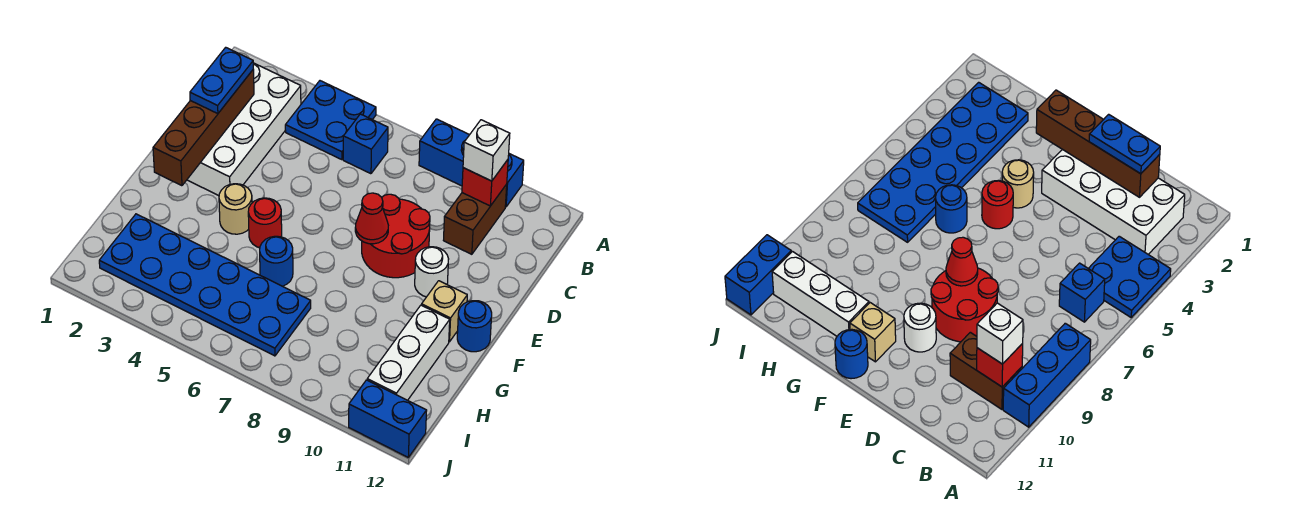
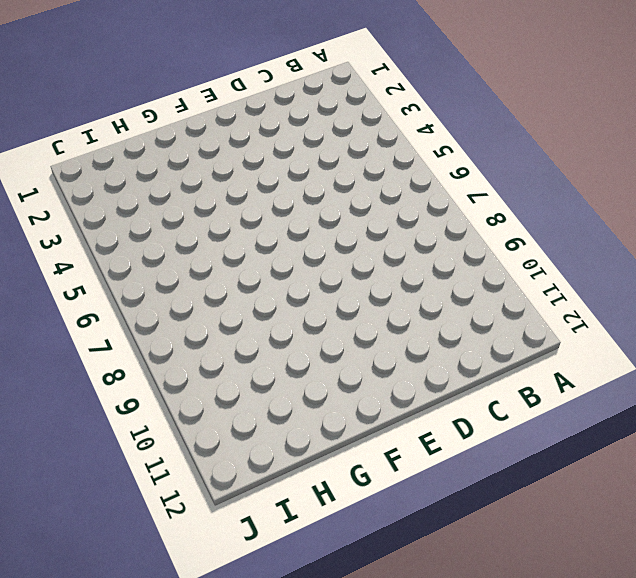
none -> blue plate A4:B5 level 1
none -> blue brick A8:A10 level 1
none -> white brick B2:E3 level 1

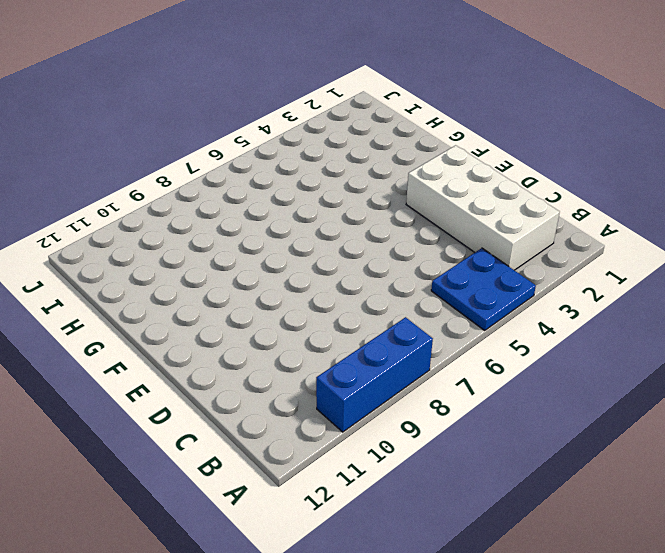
none -> blue brick B6 level 1
none -> brown brick B10:C10 level 1
none -> red round brick D8:E9 level 1

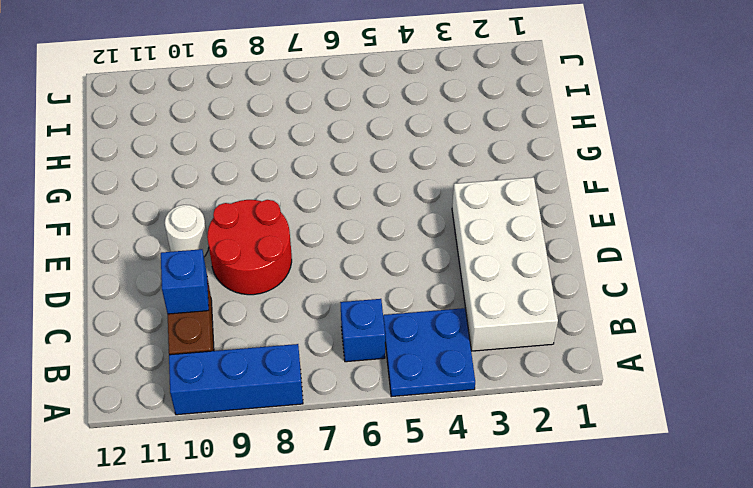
blue brick C10 level 2 -> none
none -> tan round brick F4 level 1
none -> red round brick F5 level 1
none -> tan brick F11 level 1

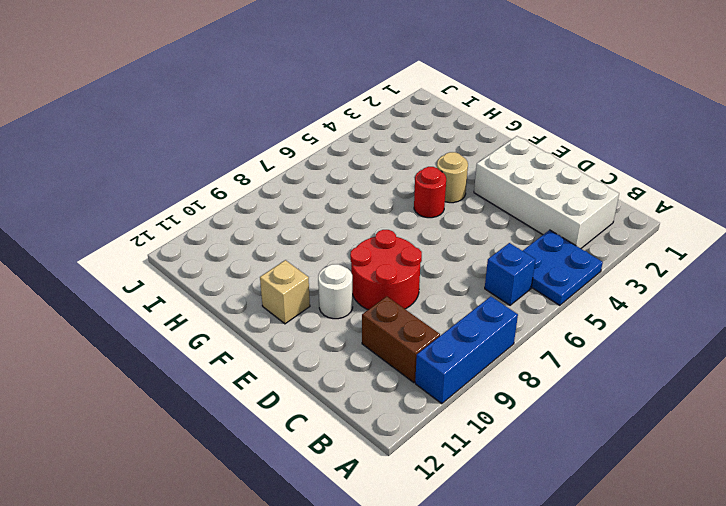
none -> blue round brick F12 level 1
none -> blue round brick G6 level 1
none -> white brick G11:I11 level 1

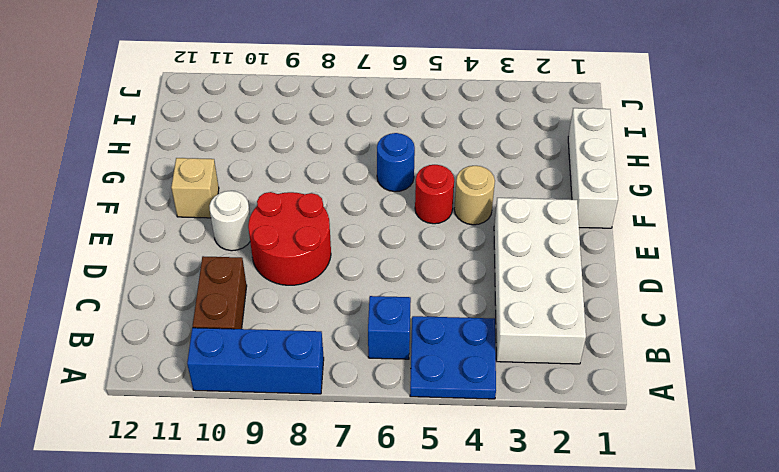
white brick F1:H1 level 1 -> white brick G11:I11 level 1
none -> blue round brick F12 level 1
none -> blue plate H2:I7 level 1
none -> blue brick J11:J12 level 1

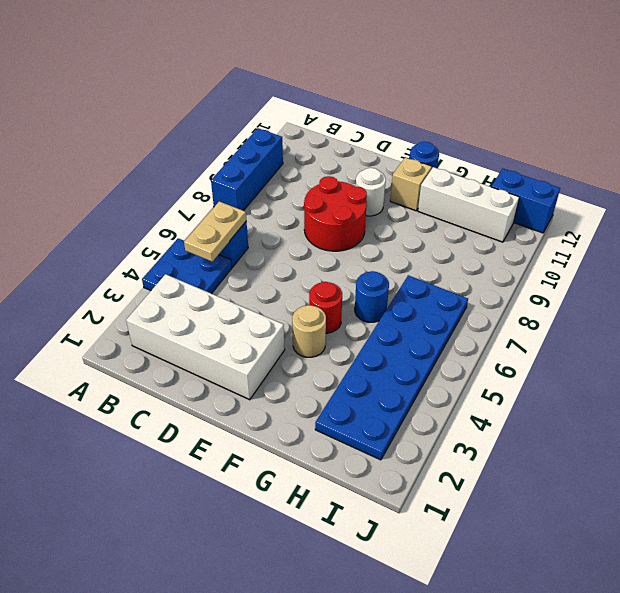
tan plate B5:B6 level 2 -> none
blue brick I12:J12 level 1 -> blue brick J11:J12 level 1
none -> brown brick B10:C10 level 1
none -> red brick B10 level 2
none -> brown brick C2:F2 level 2

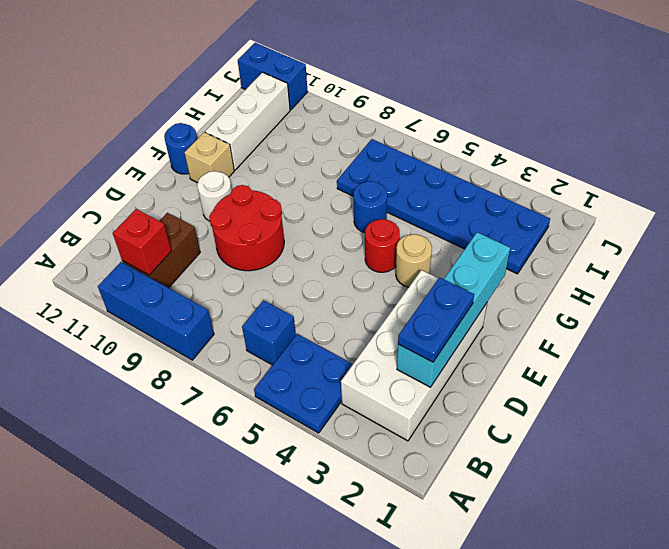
cyan brick C2:F2 level 2 -> brown brick C2:F2 level 2
none -> red cone E8 level 2
none -> white brick B10 level 3

